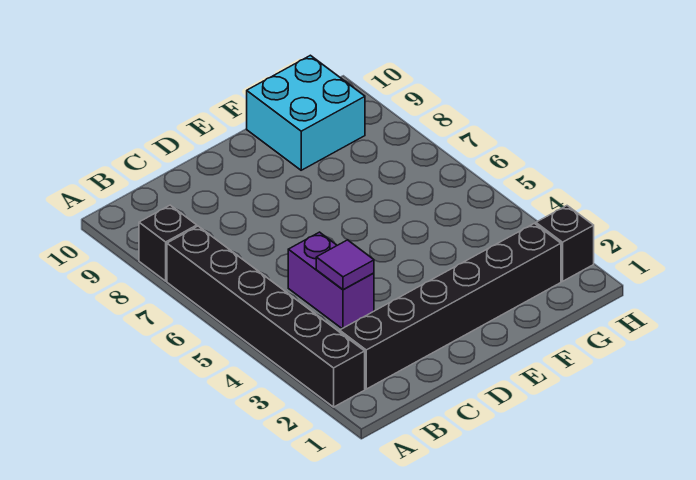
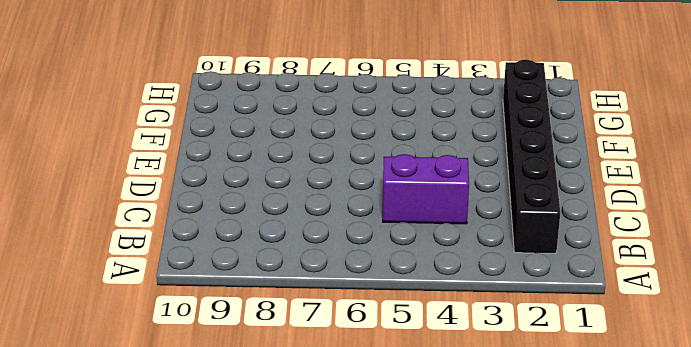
none -> black brick A2:A7 level 1
none -> black brick A8 level 1

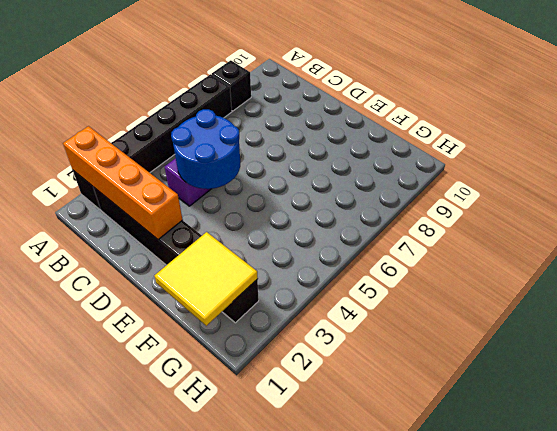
orange brick A2:D2 level 2 -> none
blue round brick C4:D5 level 2 -> purple tile C4 level 2
yellow tile F1:G2 level 2 -> none
none -> cyan brick F9:G10 level 1
none -> black brick H2 level 1

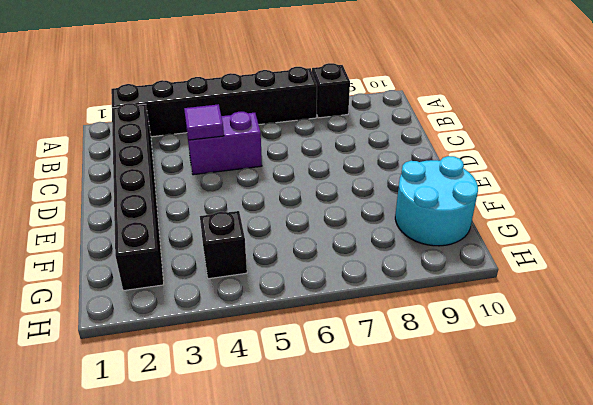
cyan round brick F9:G10 level 1 -> cyan brick F9:G10 level 1
black brick G4 level 1 -> black brick H2 level 1

